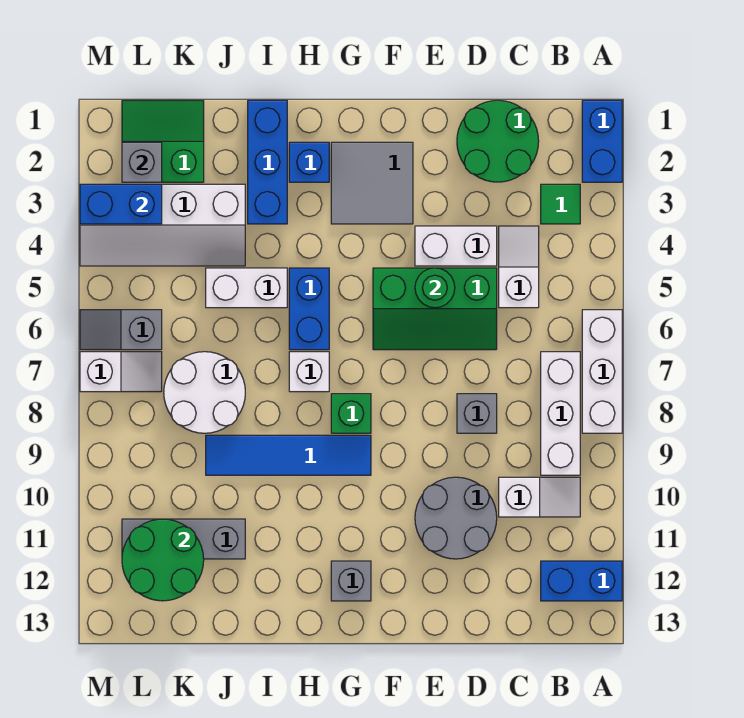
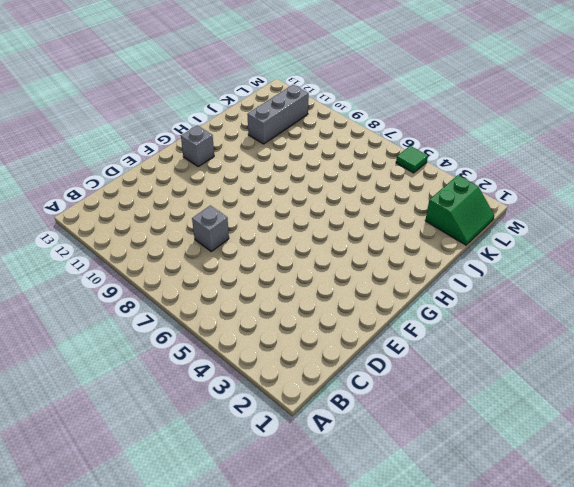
green tile M5 level 1 -> green tile B3 level 1
none -> blue brick A1:A2 level 1
none -> white brick A6:A8 level 1
none -> blue brick A12:B12 level 1
none -> white brick B7:B9 level 1

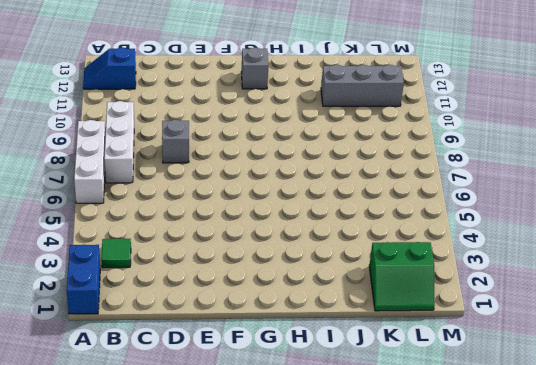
blue slope A12:B12 level 1 top B -> blue brick A12:B12 level 1
none -> white slope B10:C10 level 1 top C
none -> green round brick C1:D2 level 1
none -> white slope C4:C5 level 1 top 5
none -> white brick D4:E4 level 1

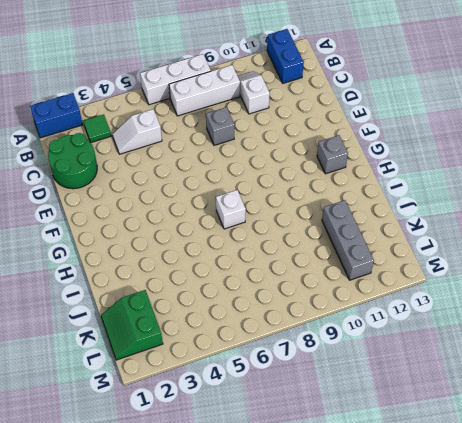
none -> white brick D4:E4 level 1
none -> green slope D5:F6 level 1 top 5
none -> grey round brick D10:E11 level 1
none -> grey tile F2:G3 level 1

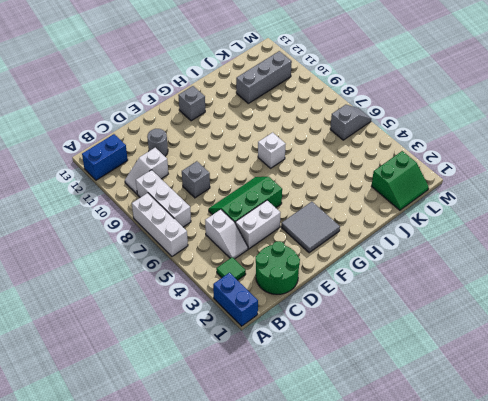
grey round brick D11 level 1 -> grey round brick D10:E11 level 1
none -> green brick G8 level 1
none -> blue tile G9:J9 level 1
none -> blue brick H2 level 1
none -> blue brick H5:H6 level 1

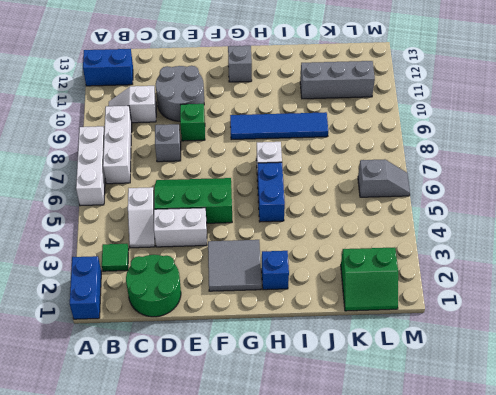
green brick E9 level 1 -> green brick G8 level 1
none -> blue brick I1:I3 level 1
none -> white brick I5:J5 level 1
none -> white slope J3:M4 level 1 top 3
none -> white round brick J7:K8 level 1

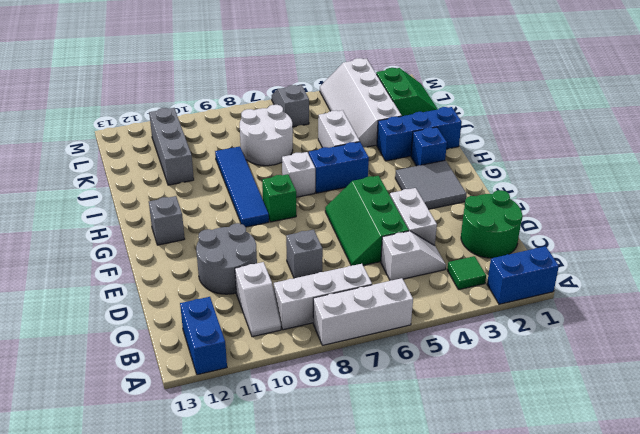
none -> white slope L7:M7 level 1 top M
none -> green round brick E5 level 2
none -> green round brick K11:L12 level 2
none -> grey brick L2 level 2

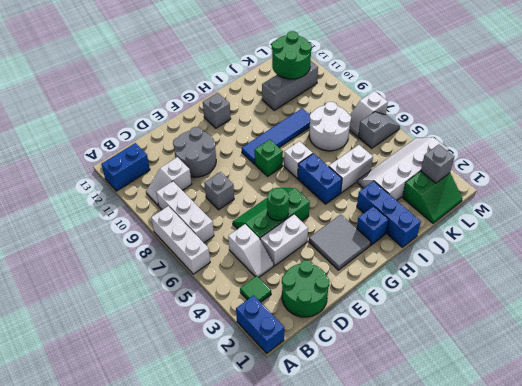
none -> blue brick L3:M3 level 2

